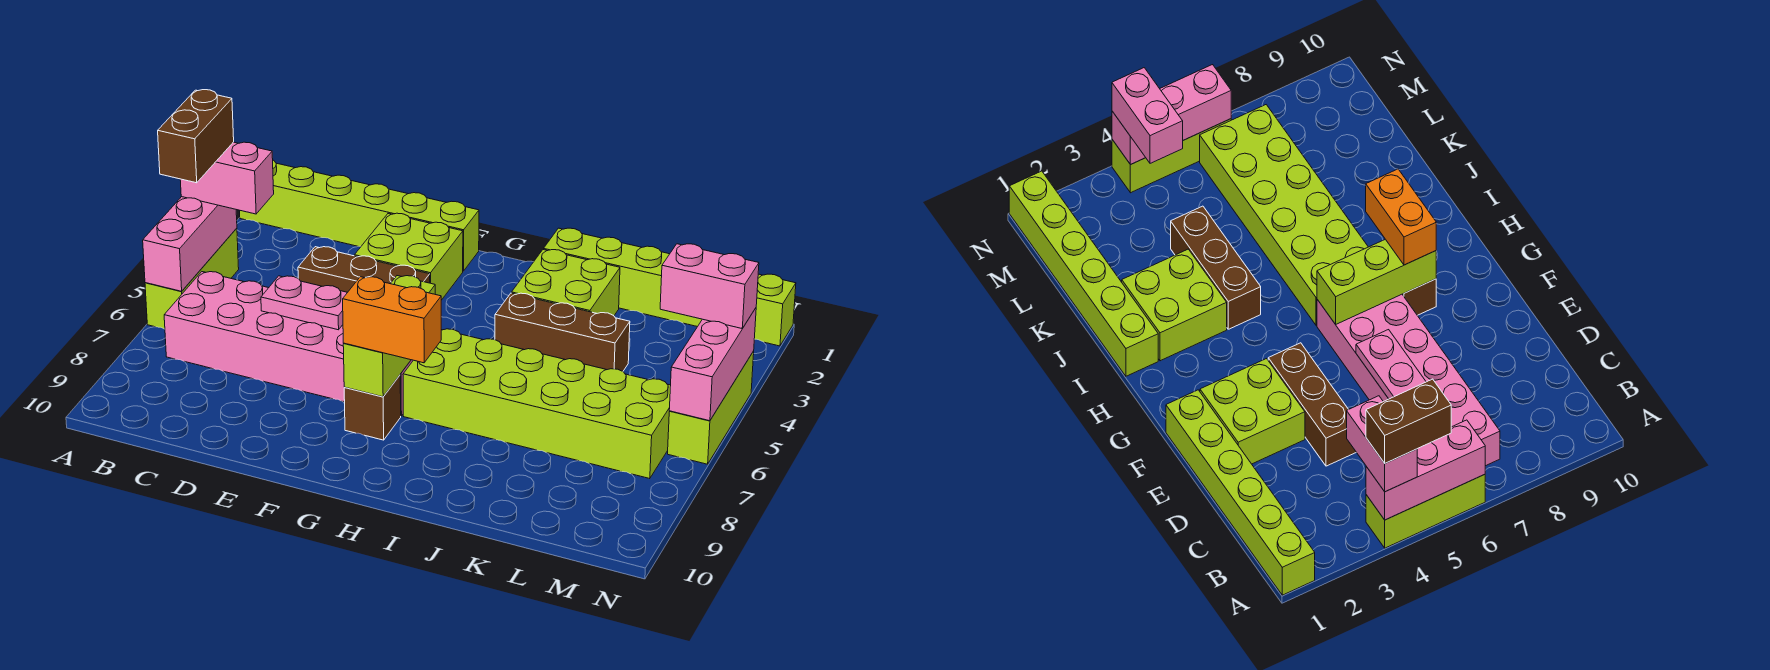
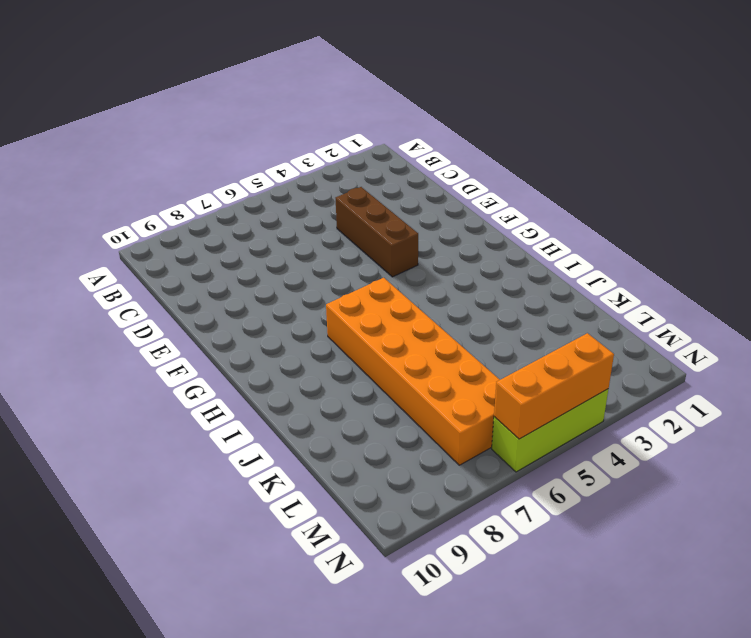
orange brick H6:M7 level 1 -> lime brick H6:M7 level 1
orange brick N4:N6 level 2 -> pink brick N4:N6 level 2
none -> lime brick A1:F1 level 1
none -> lime brick A4:A6 level 1
none -> pink brick B6:G7 level 1

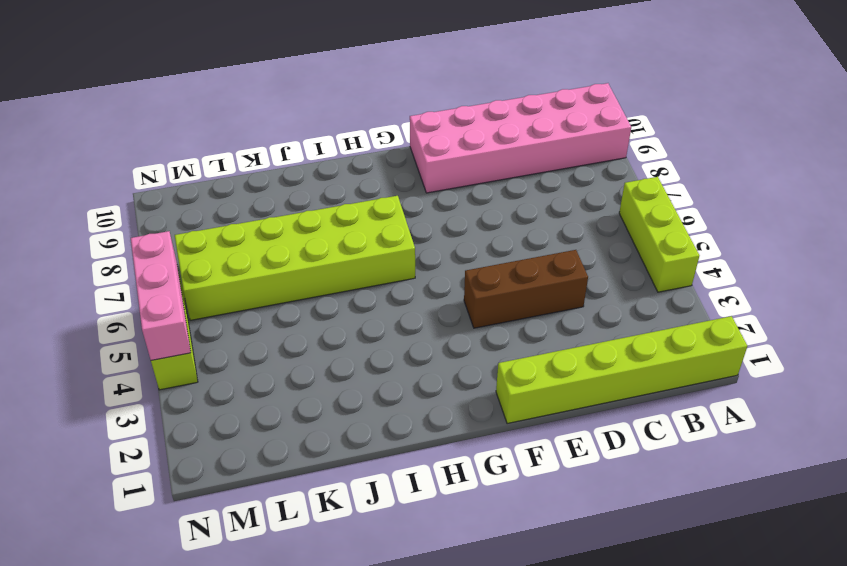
pink brick A9:F10 level 1 -> pink brick B6:G7 level 1
none -> lime brick E2:F3 level 1
none -> brown brick G8 level 1
none -> lime brick I1:N1 level 1

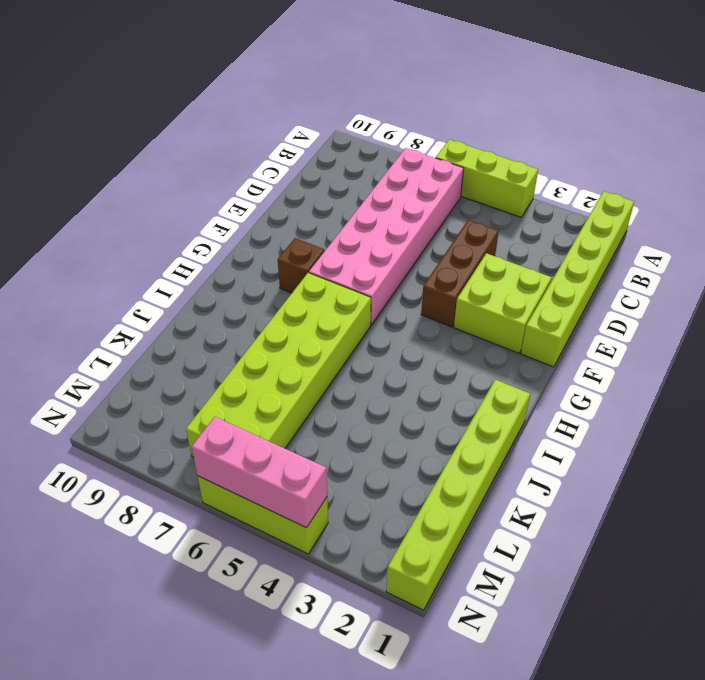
none -> lime brick I2:J3 level 1
none -> brown brick I4:K4 level 1
none -> pink brick A4:A6 level 2

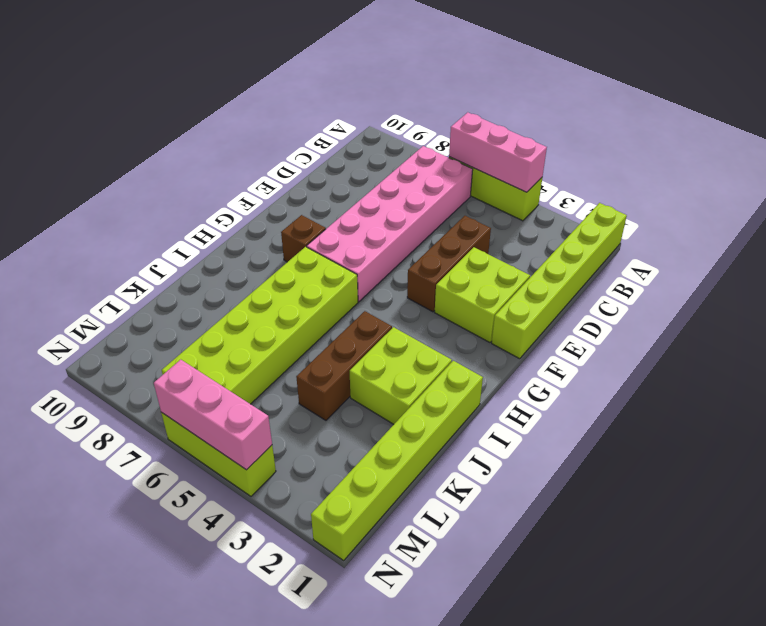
none -> pink plate D6:E6 level 2
none -> lime brick G6:G8 level 2
none -> pink brick A4:B4 level 3

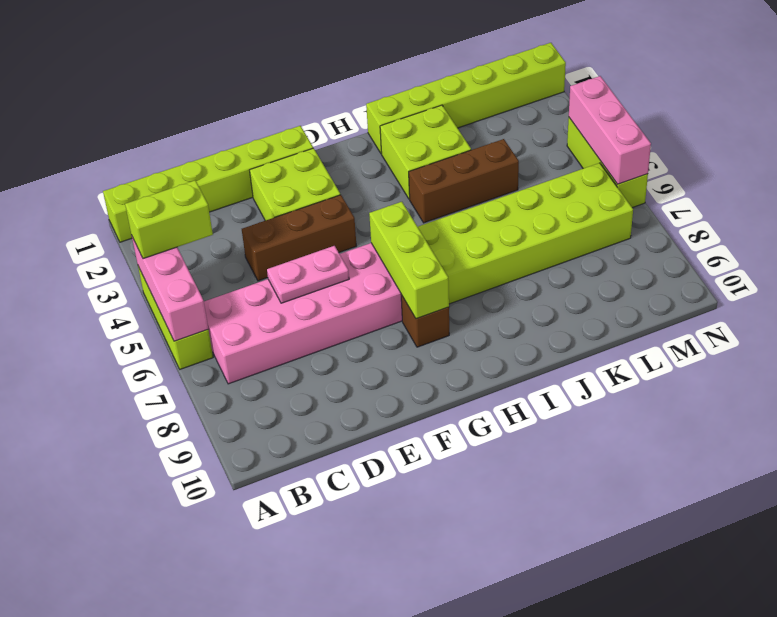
lime brick A4:B4 level 3 -> pink brick A4:B4 level 3
none -> orange brick G8:H8 level 3
none -> pink brick M4:N4 level 3
none -> brown brick A4:A5 level 4

